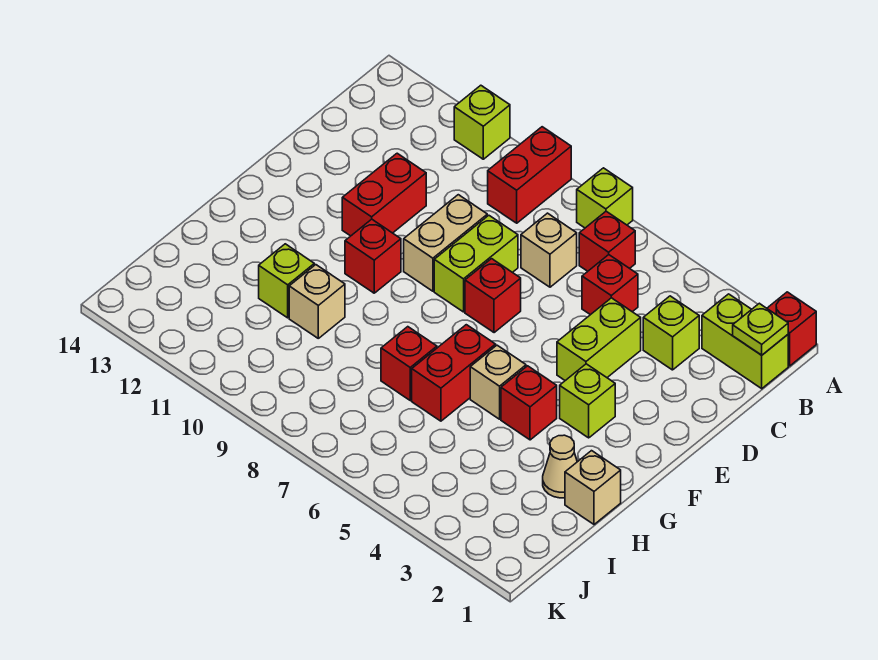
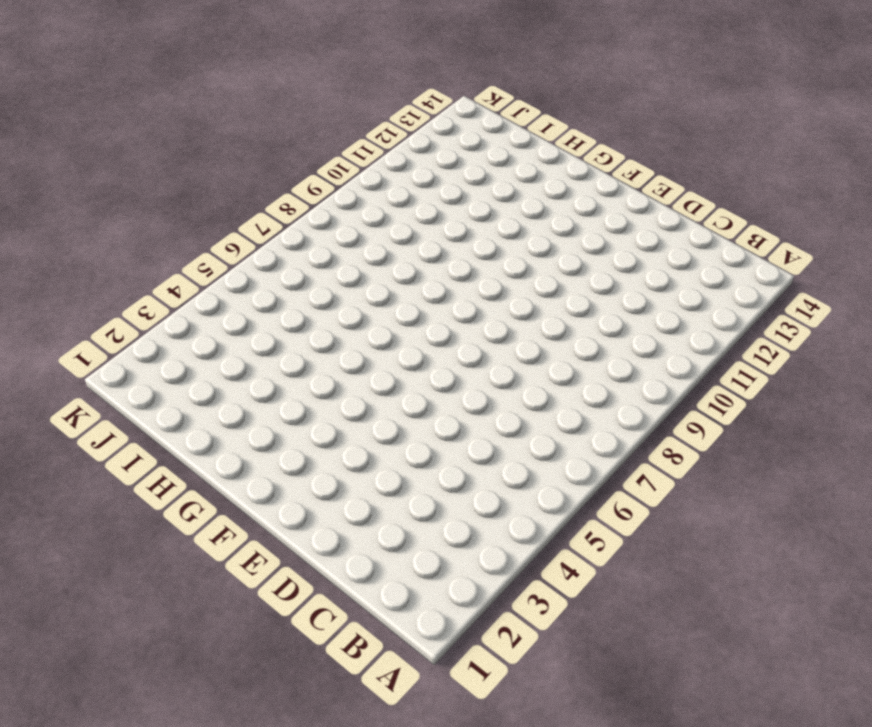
none -> red brick A1 level 1
none -> lime brick A7 level 1
none -> red brick A9:B9 level 1

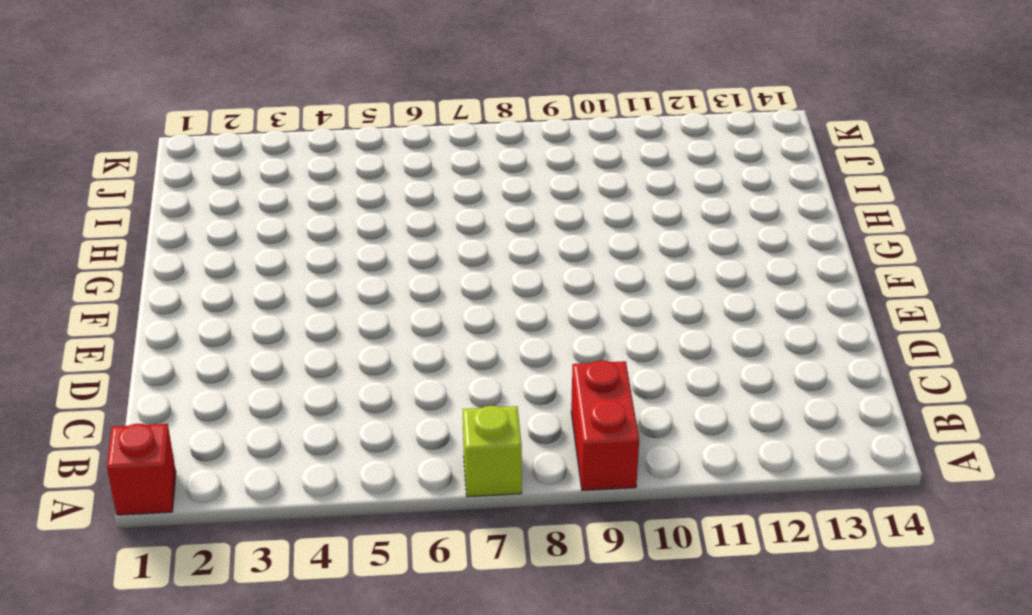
none -> lime brick A11 level 1
none -> lime brick B1:B2 level 1
none -> red brick B6 level 1

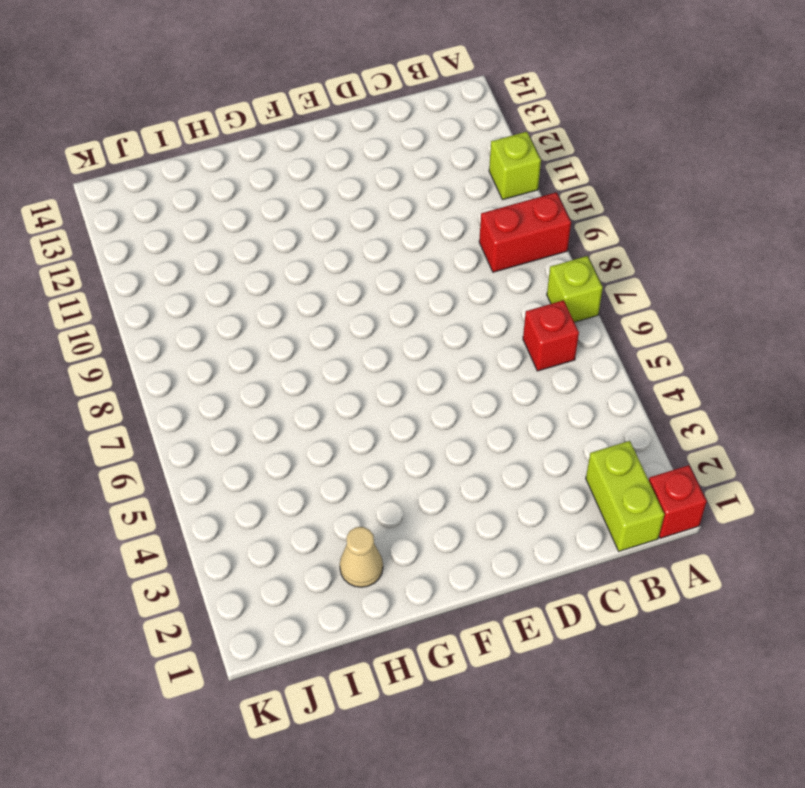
none -> lime brick C3 level 1
none -> red brick C5 level 1
none -> tan brick C7 level 1

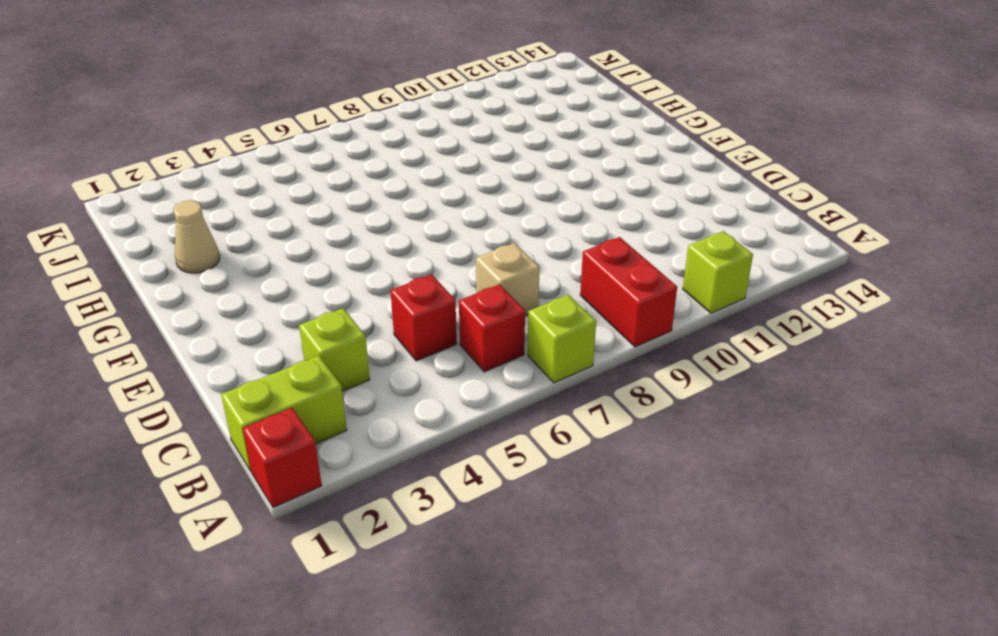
none -> lime brick D4:E4 level 1
none -> lime brick D8:E8 level 1
none -> tan brick D9:E9 level 1

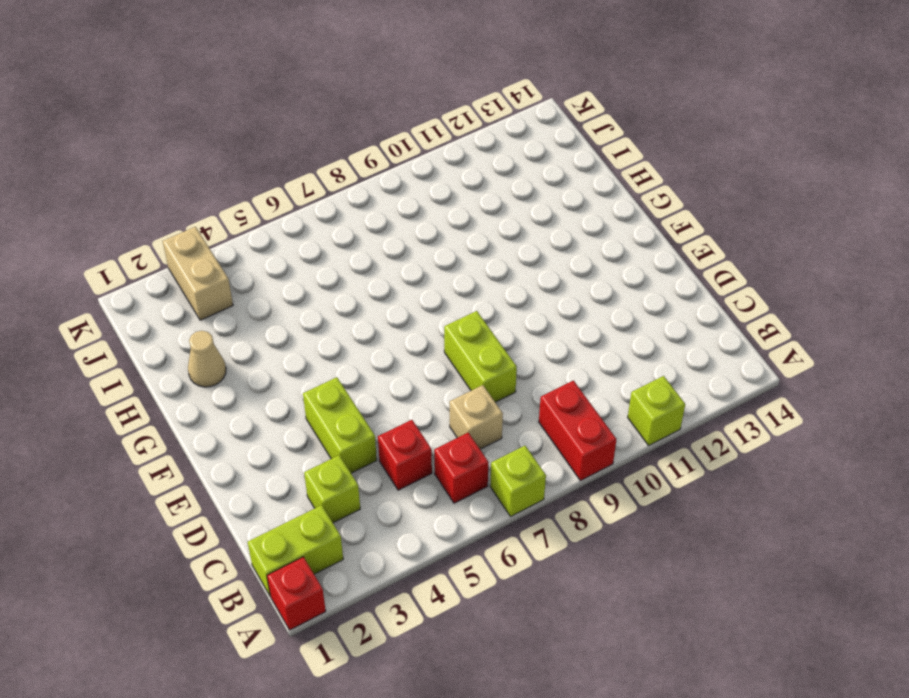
tan brick J3:K3 level 1 -> tan brick D9:E9 level 1
none -> red brick D11:E11 level 1
none -> red brick E7 level 1
none -> lime brick F3 level 1

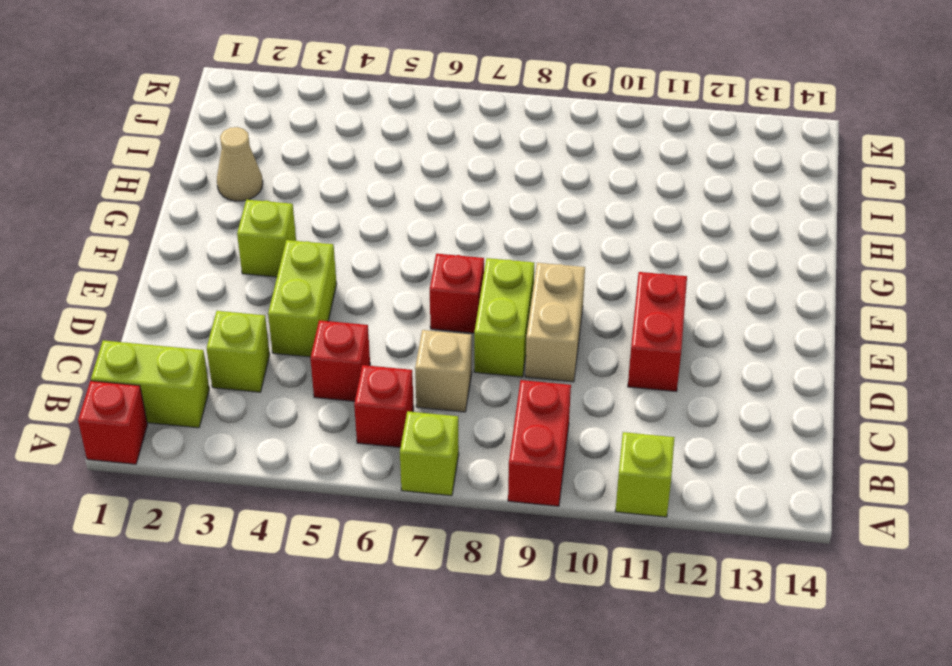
none -> red brick F10 level 1
none -> red brick G4 level 1
none -> tan brick G5 level 1

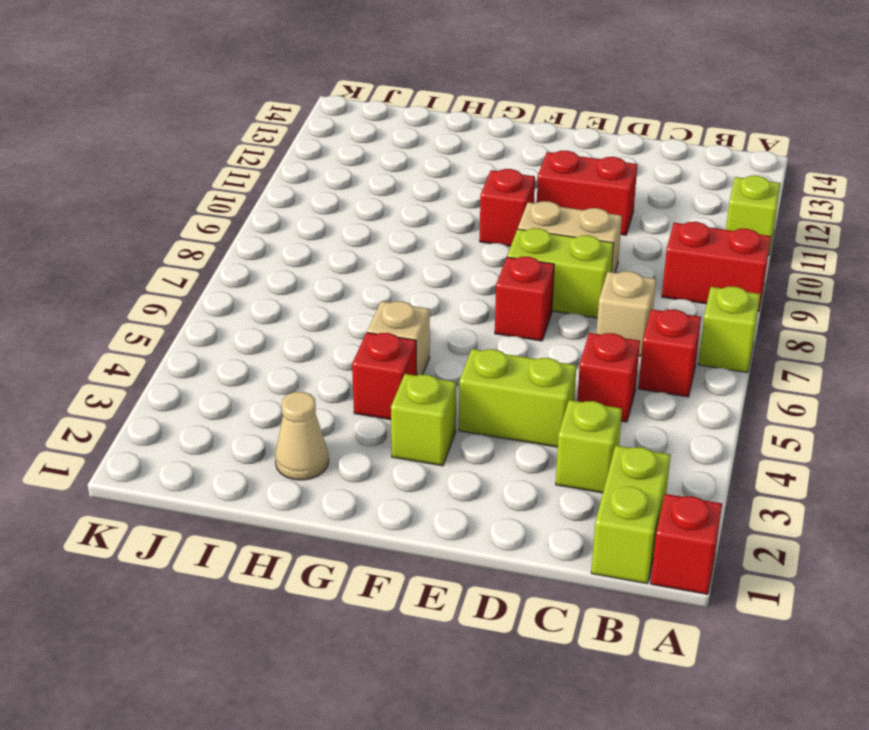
none -> red brick G6:H6 level 1
none -> tan brick H1 level 1
none -> red brick H7 level 1

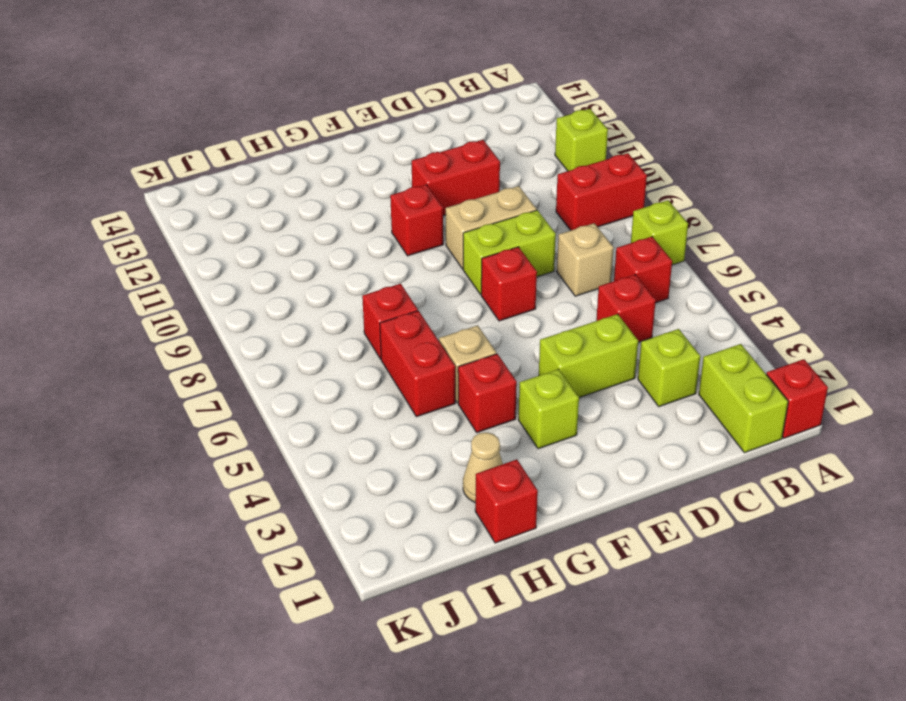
red brick H1 level 1 -> tan brick H1 level 1
red brick H5:H6 level 1 -> red brick G6:H6 level 1
none -> tan brick H10 level 1
none -> lime brick H11 level 1
none -> lime plate B1 level 2

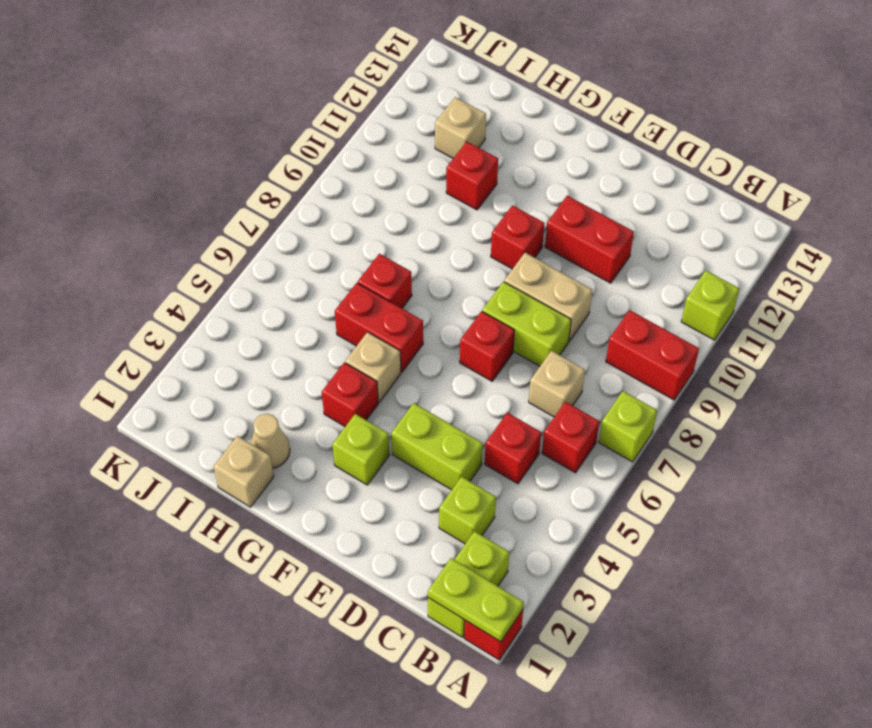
lime plate A1:B1 level 2 -> lime plate B1 level 2
red brick H11 level 1 -> lime brick H11 level 1
tan brick I12 level 1 -> tan brick H10 level 1

